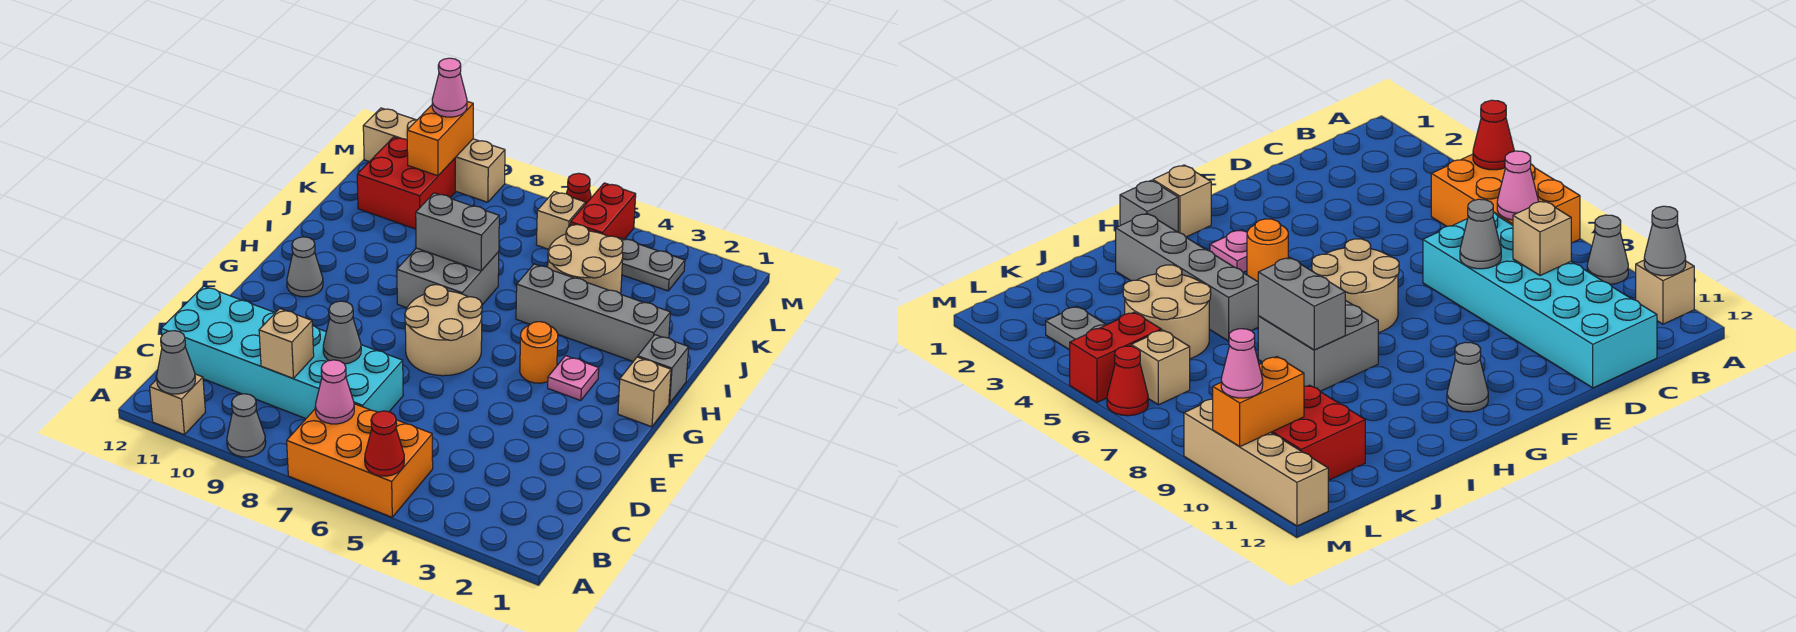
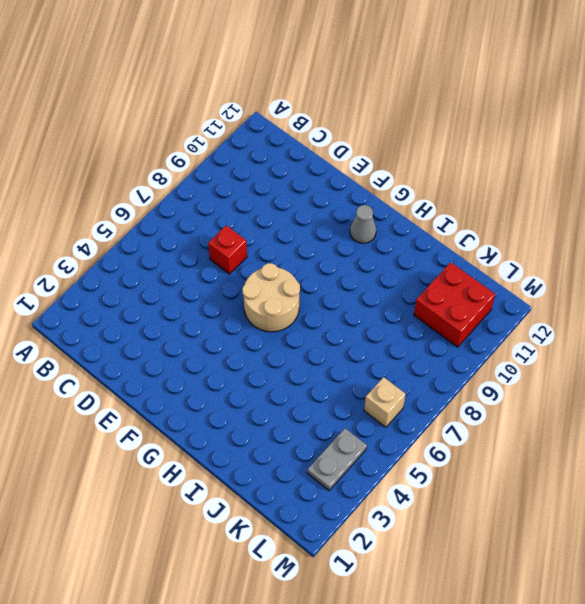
red brick D7 level 1 -> cyan brick C7:D12 level 1
none -> orange brick A5:B7 level 1
none -> grey cone A9 level 1
none -> tan brick A11 level 1

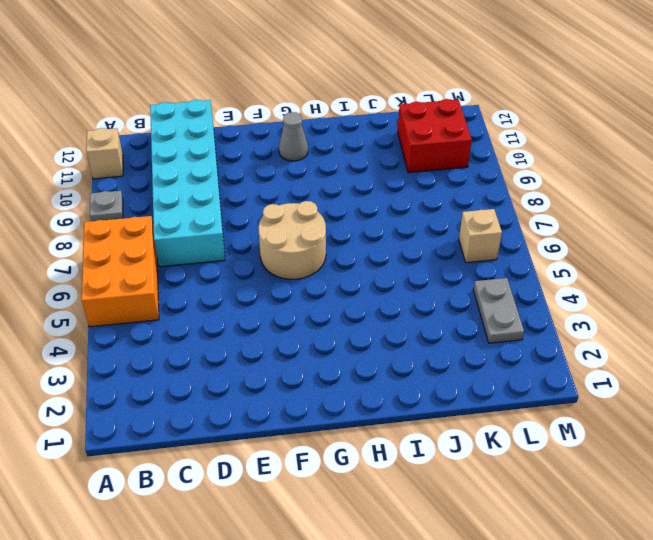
grey plate A9 level 1 -> grey cone A9 level 1
none -> tan brick G1 level 1
none -> pink plate G3 level 1
none -> orange round brick G4 level 1

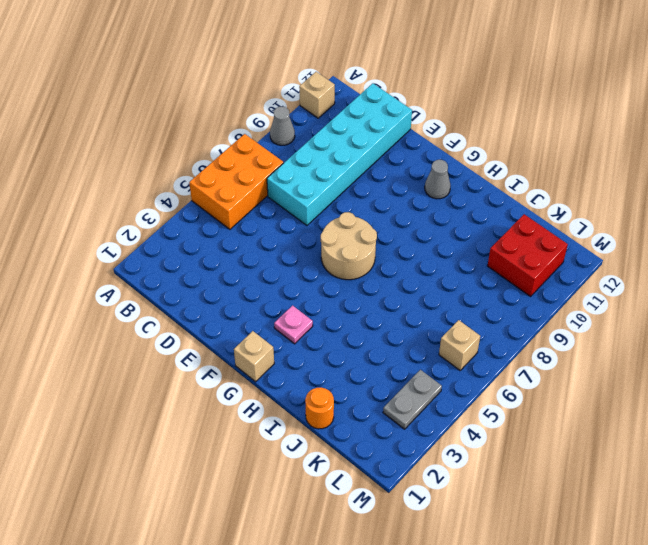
orange round brick J1 level 1 -> orange round brick G4 level 1
none -> grey brick H1 level 1
none -> grey brick H7:I8 level 1
none -> grey brick I2:I5 level 1

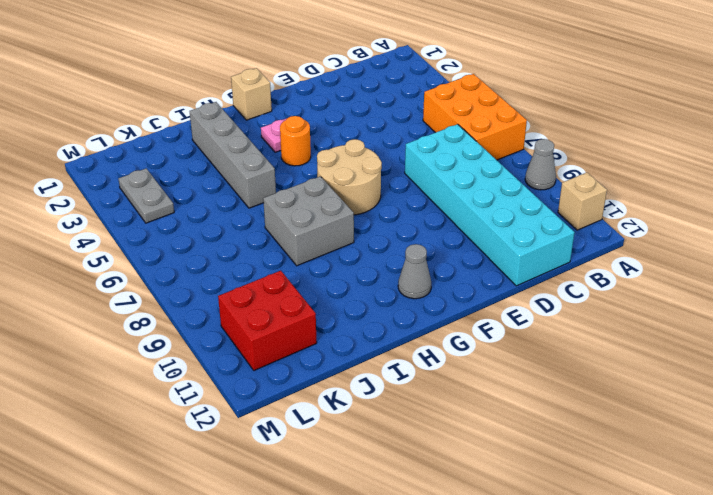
none -> grey brick H1 level 1
none -> tan round brick J4:K5 level 1
none -> red brick L5:M5 level 1

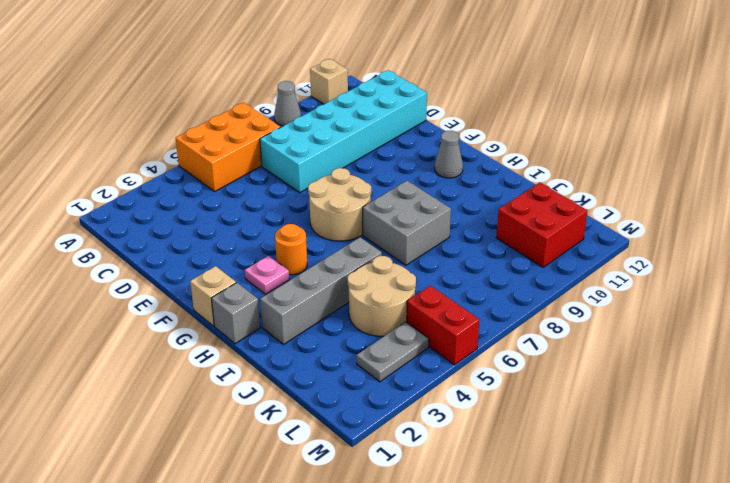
none -> tan brick L6 level 1
none -> red cone M6 level 1
none -> tan brick M9:M12 level 1

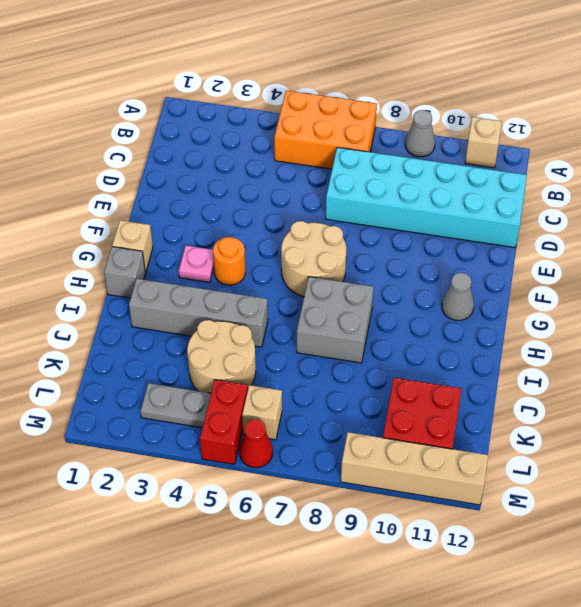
none -> red cone A5 level 2
none -> grey cone A11 level 2
none -> pink cone B7 level 2

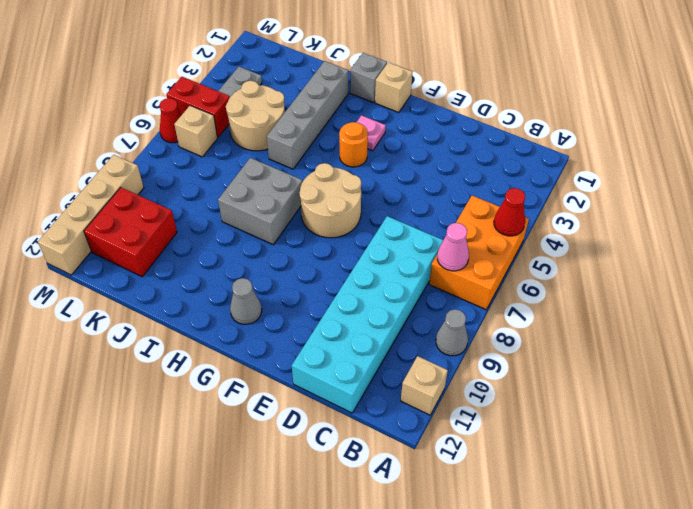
none -> grey cone A11 level 2
none -> tan brick C9 level 2
none -> grey cone D8 level 2

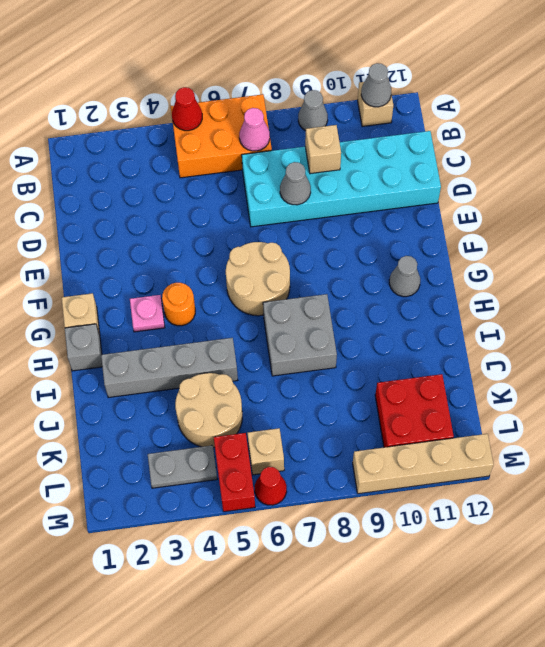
none -> grey brick I7:I8 level 2
none -> orange brick L10:M10 level 2
none -> pink cone M10 level 3

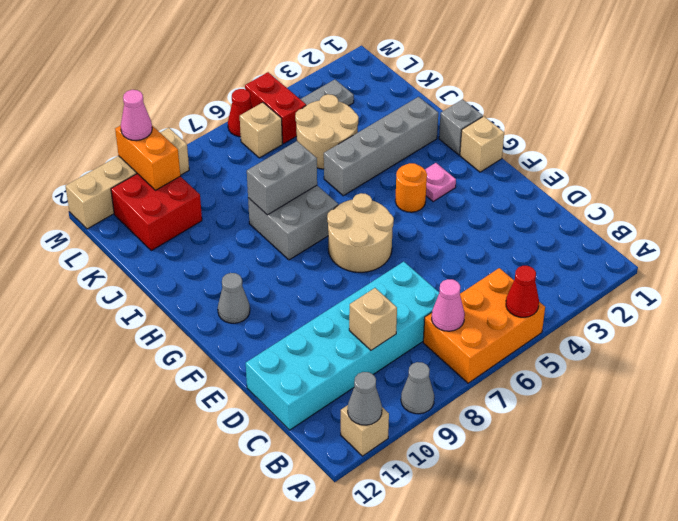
none -> grey cone D8 level 2

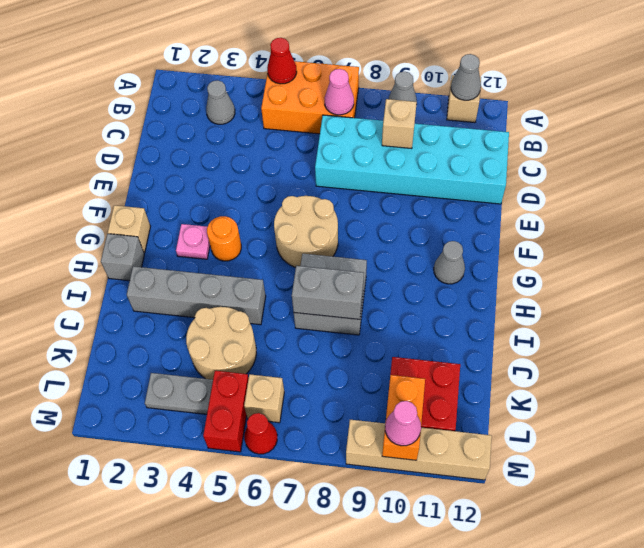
grey cone B3 level 1 -> grey cone D8 level 2

